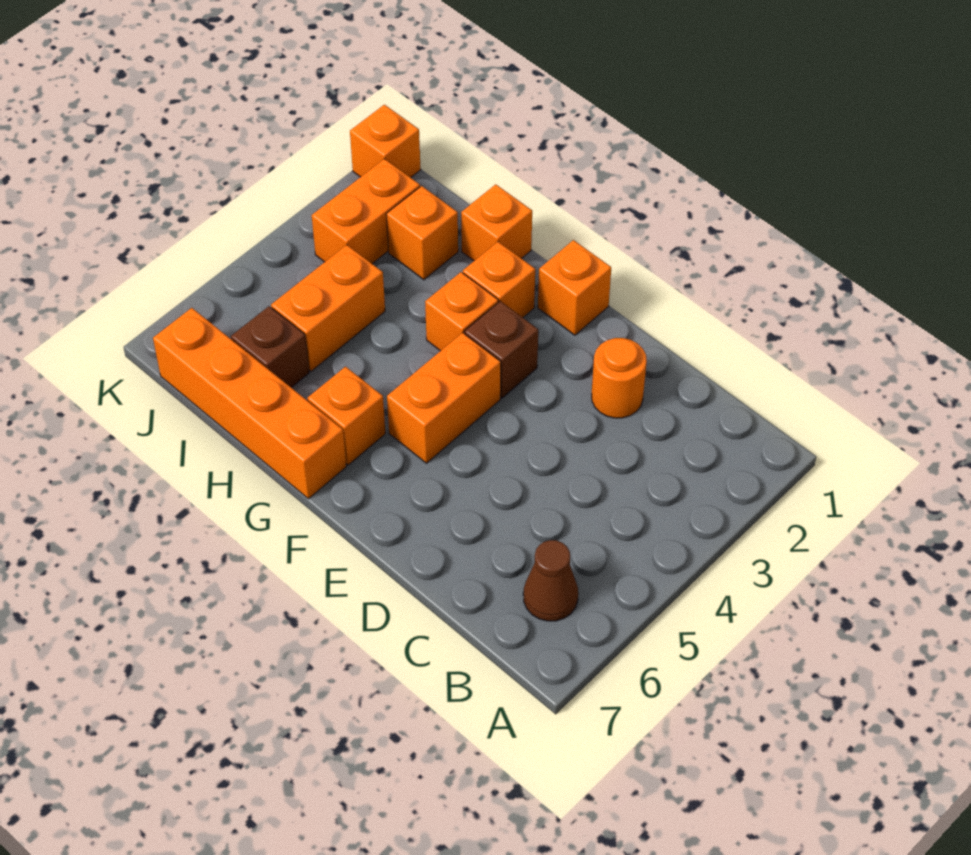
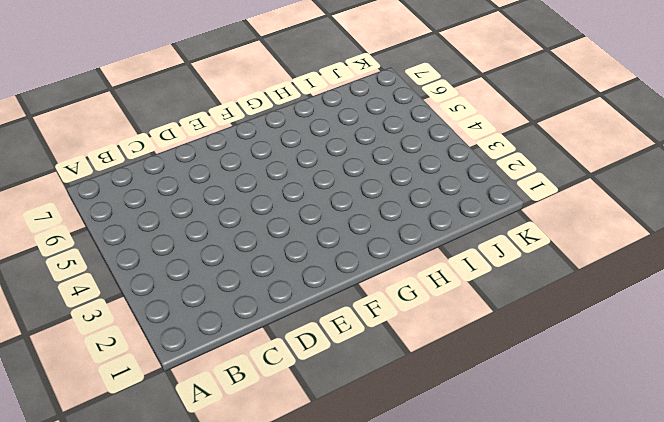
none -> brown cone B6 level 1
none -> orange round brick D2 level 1
none -> orange brick F1 level 1

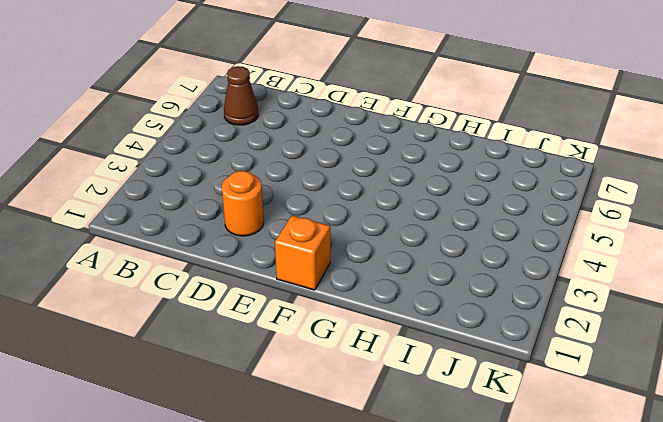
none -> brown brick F3 level 1
none -> orange brick F4:F5 level 1
none -> orange brick G2 level 1

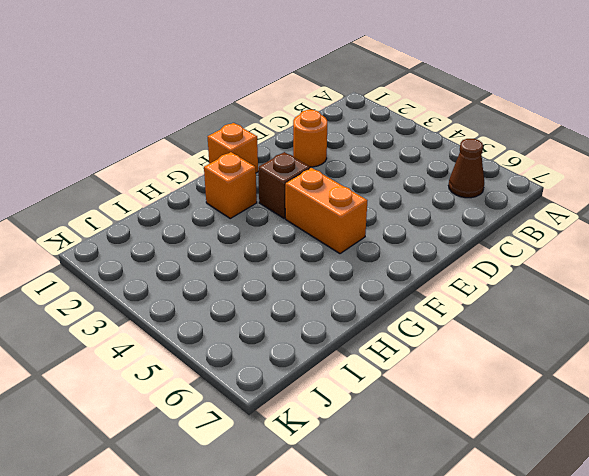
none -> orange brick G3 level 1
none -> orange brick G6 level 1
none -> orange brick G7:J7 level 1

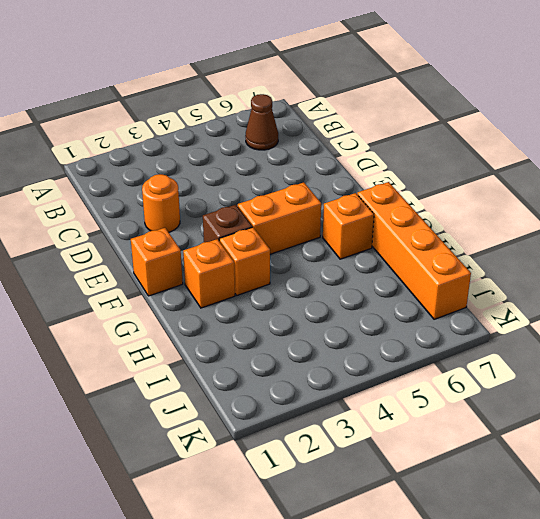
none -> orange brick H1 level 1
none -> orange brick I2 level 1
none -> orange brick I4:I5 level 1

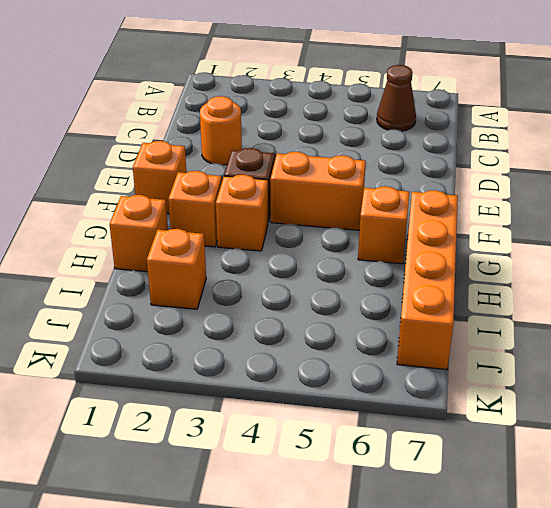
none -> orange brick I4:I5 level 1
none -> brown brick I6 level 1
none -> orange brick J2:J3 level 1

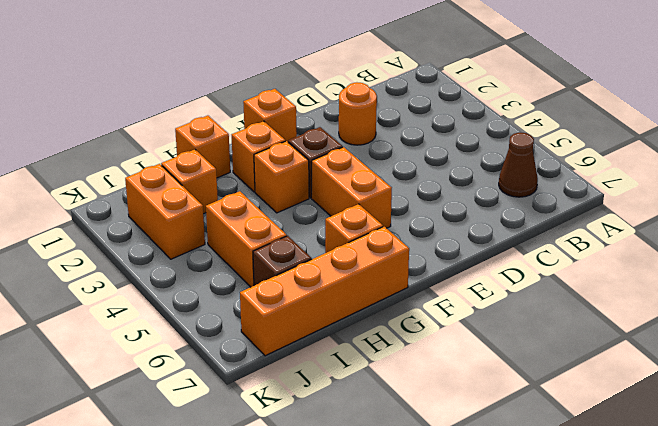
none -> orange brick K1 level 1

